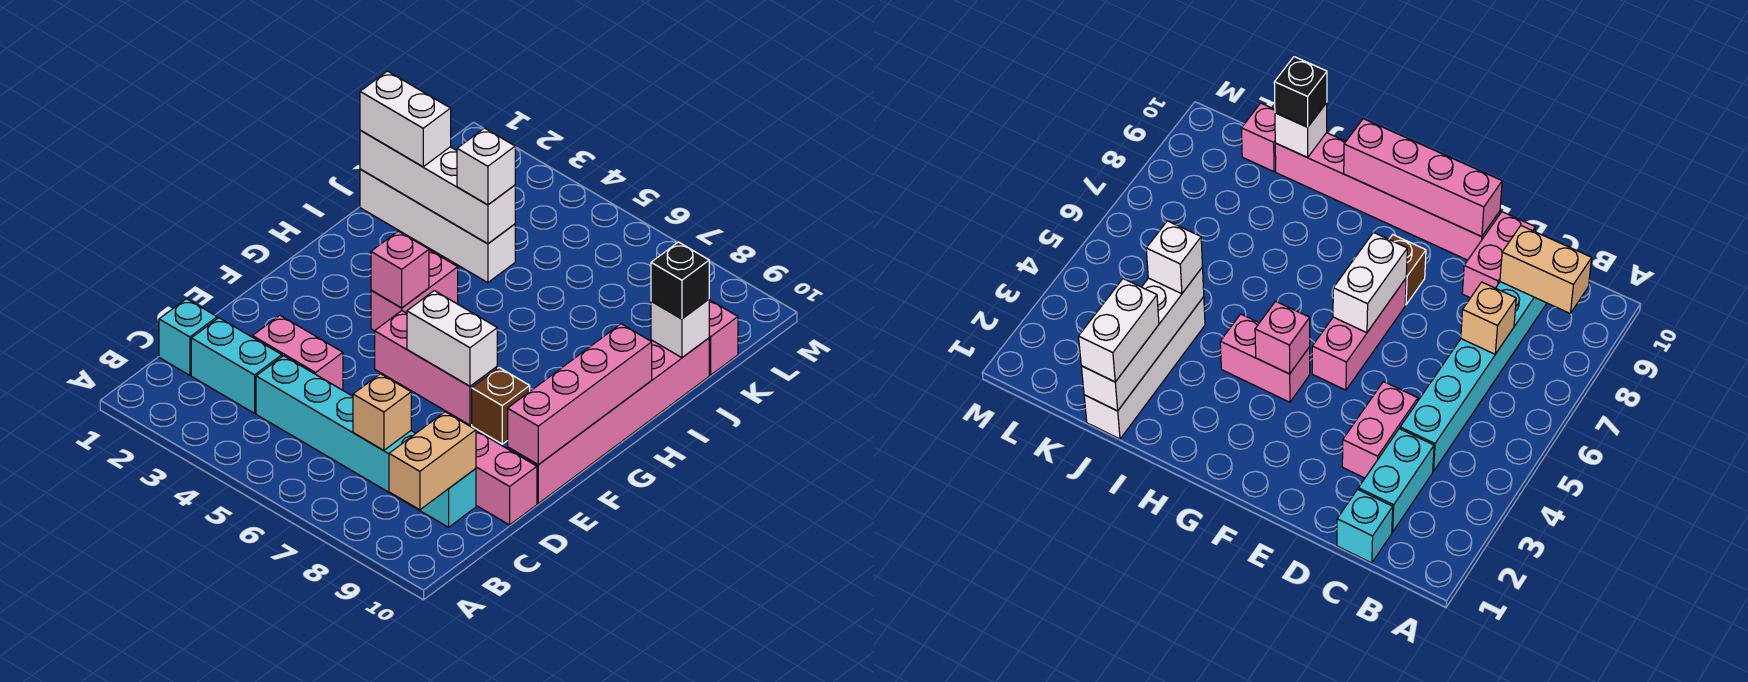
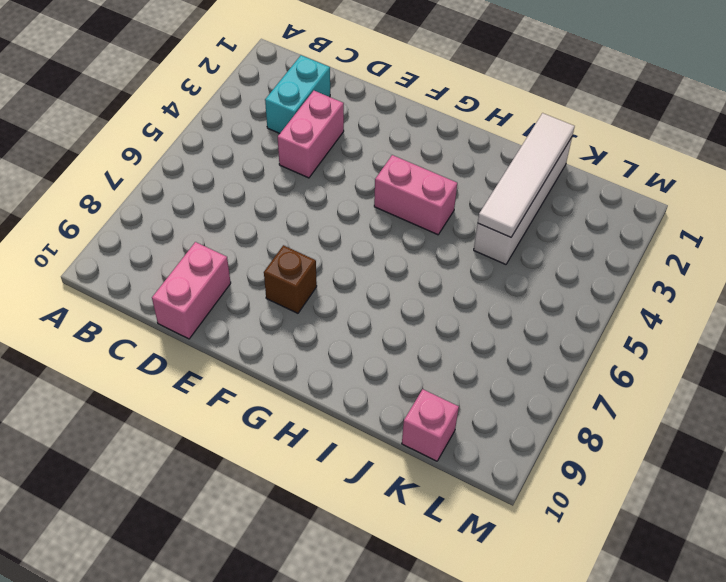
white tile J1:J4 level 2 -> white brick J1:J4 level 2
none -> cyan brick C1 level 1
none -> cyan brick C4:C9 level 1
none -> pink brick E10:J10 level 1

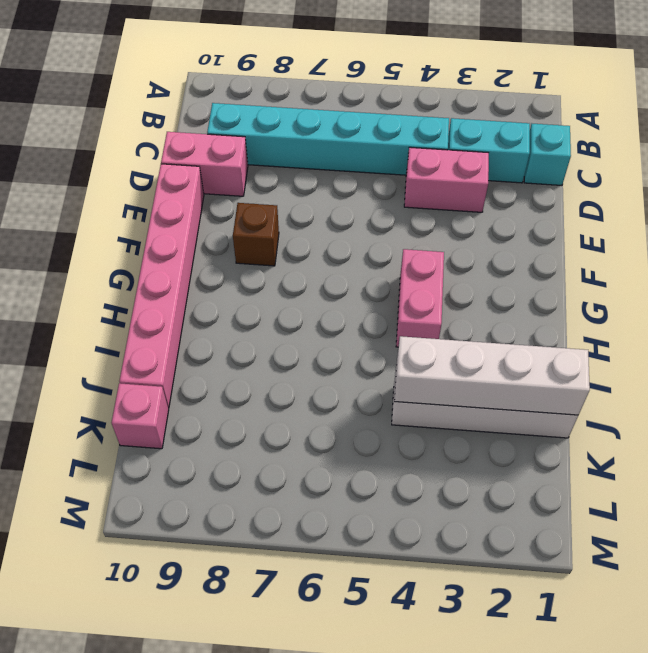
none -> pink brick F5:F7 level 1
none -> tan brick B9:C9 level 2
none -> tan brick C7 level 2

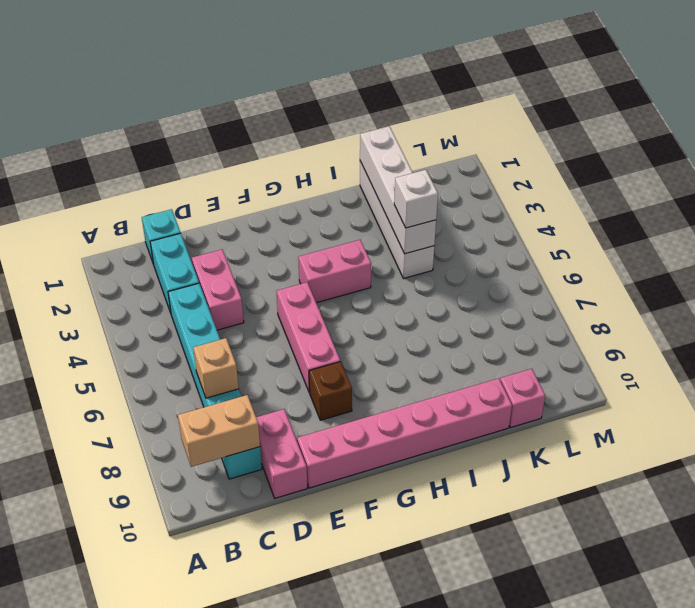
none -> pink brick E10:H10 level 2
none -> white brick F6:F7 level 2
none -> pink brick G4 level 2

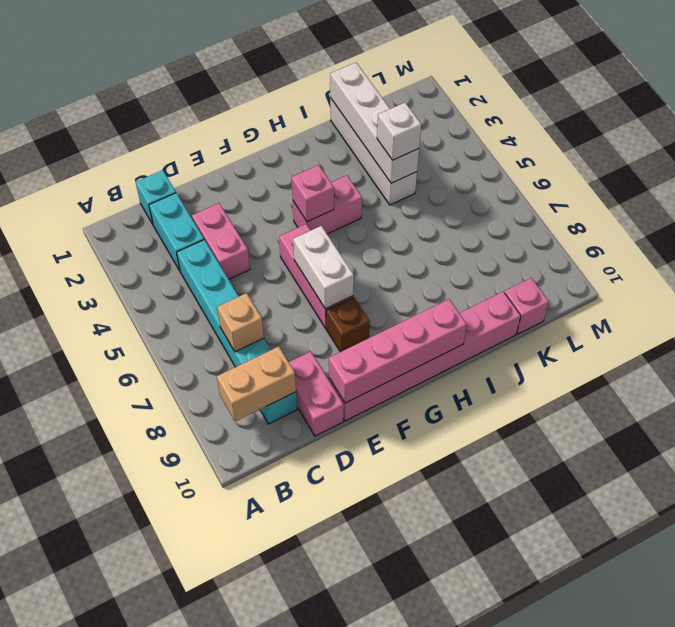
none -> white brick J10 level 2
none -> white brick J1:J2 level 3
none -> black brick J10 level 3

